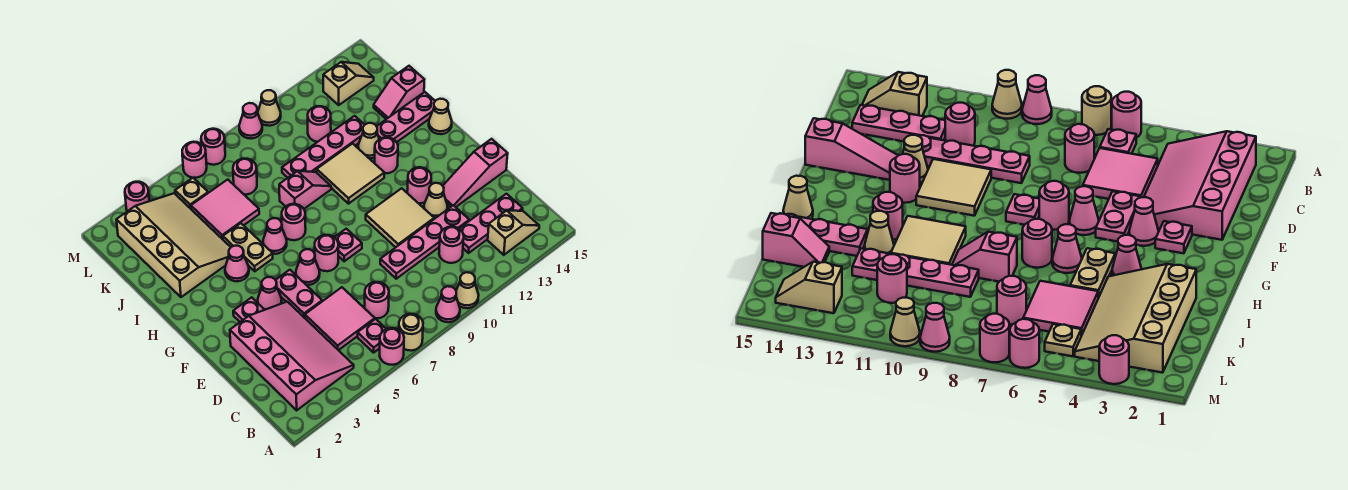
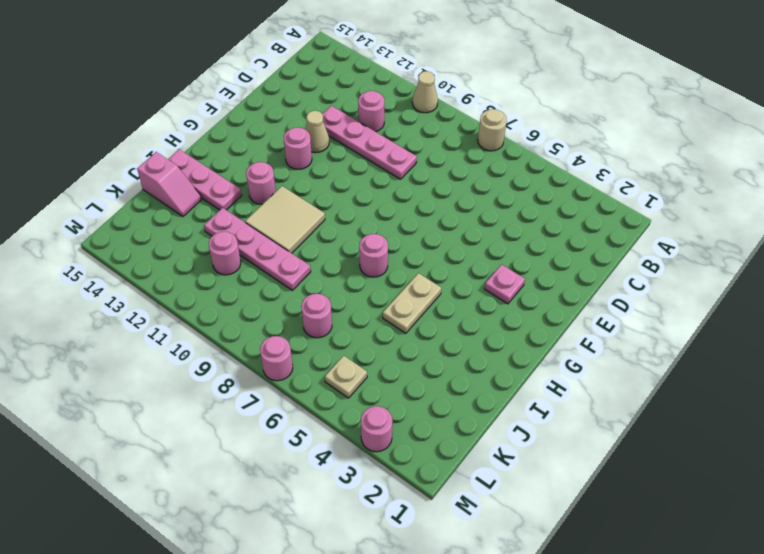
none -> pink round brick A6 level 1
none -> pink cone A9 level 1
none -> pink slope B2:E4 level 1 top 2
none -> pink plate B6 level 1

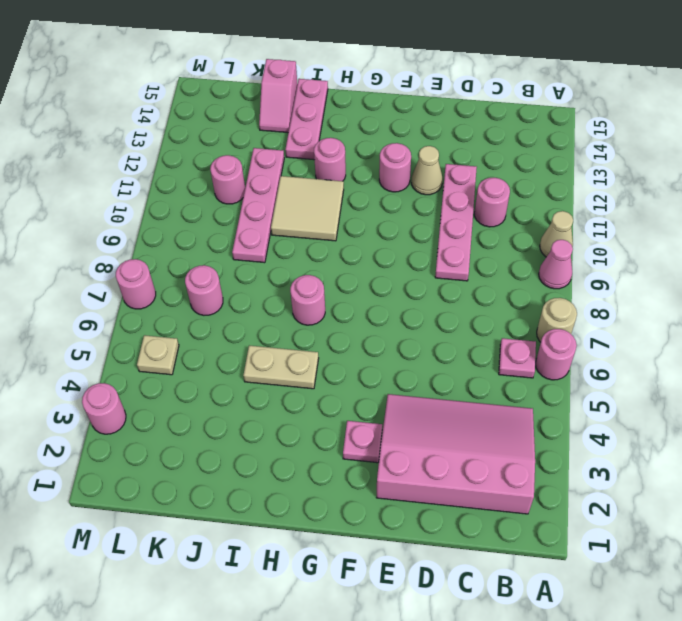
none -> tan slope B13:B14 level 1 top 13
none -> pink tile C5:D6 level 1
none -> pink round brick C7 level 1
none -> pink plate C12:C14 level 1

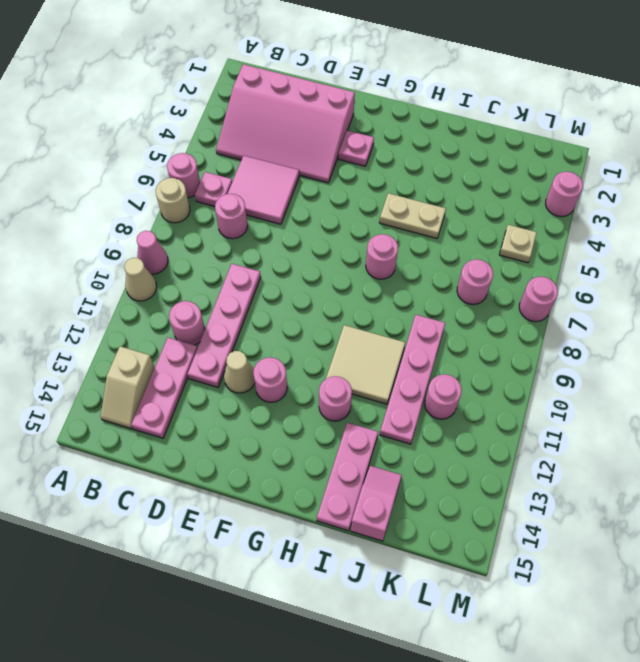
none -> pink plate E5:F5 level 1
none -> tan tile E10:F11 level 1
none -> pink slope E13:E15 level 1 top 15
none -> pink cone F4 level 1

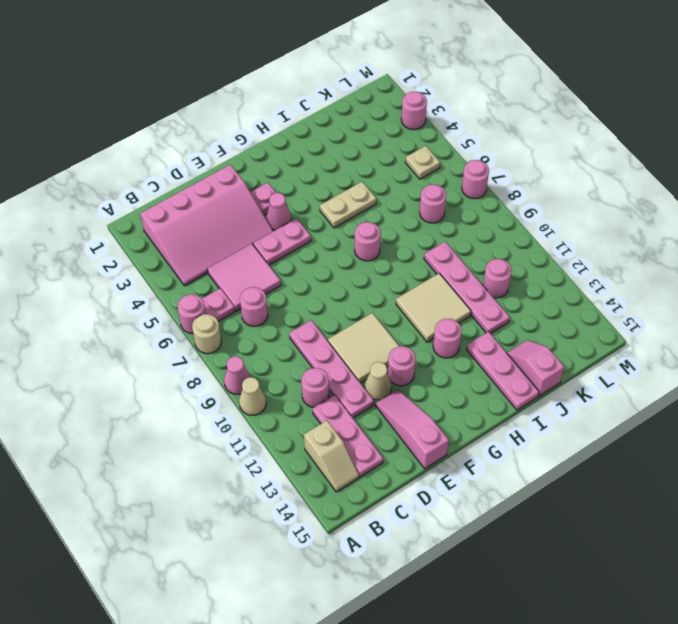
none -> pink cone F6 level 1
none -> pink round brick F7 level 1
none -> pink plate F8 level 1
none -> pink cone H4 level 1

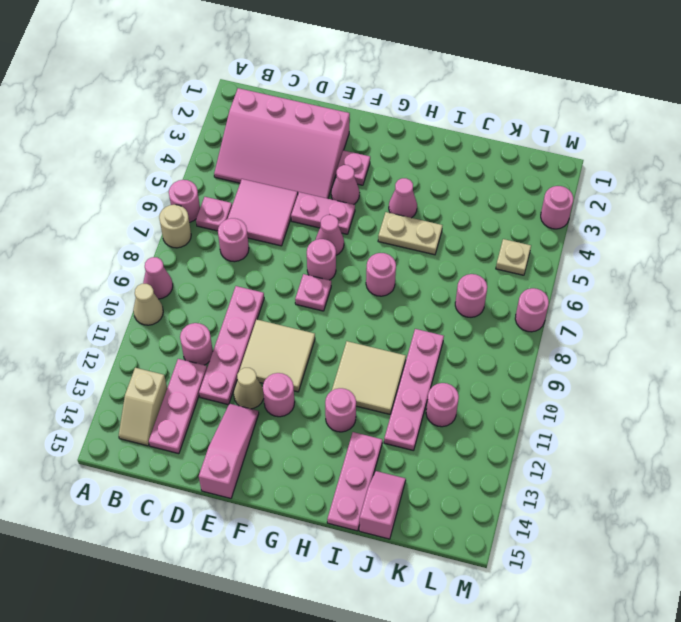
none -> pink cone H6 level 1
none -> tan cone H15 level 1
none -> tan slope I2:L4 level 1 top 2
none -> pink slope I8:I9 level 1 top 8

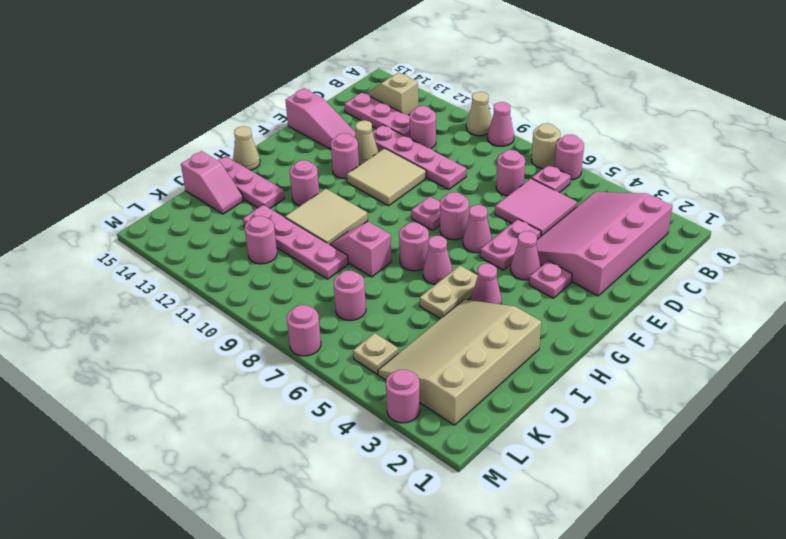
none -> tan cone I12 level 1
none -> pink tile J5:K6 level 1
none -> tan slope L13:L14 level 1 top 13
none -> pink round brick M6 level 1

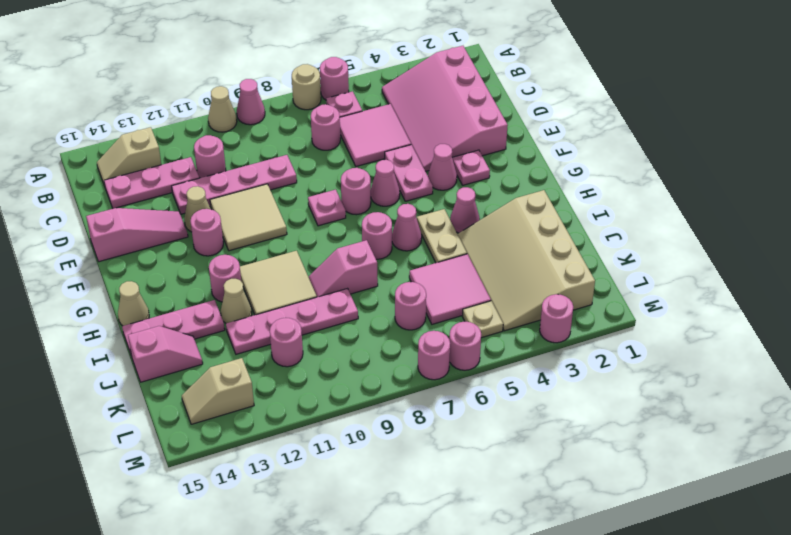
none -> pink cone M9 level 1
none -> tan cone M10 level 1

